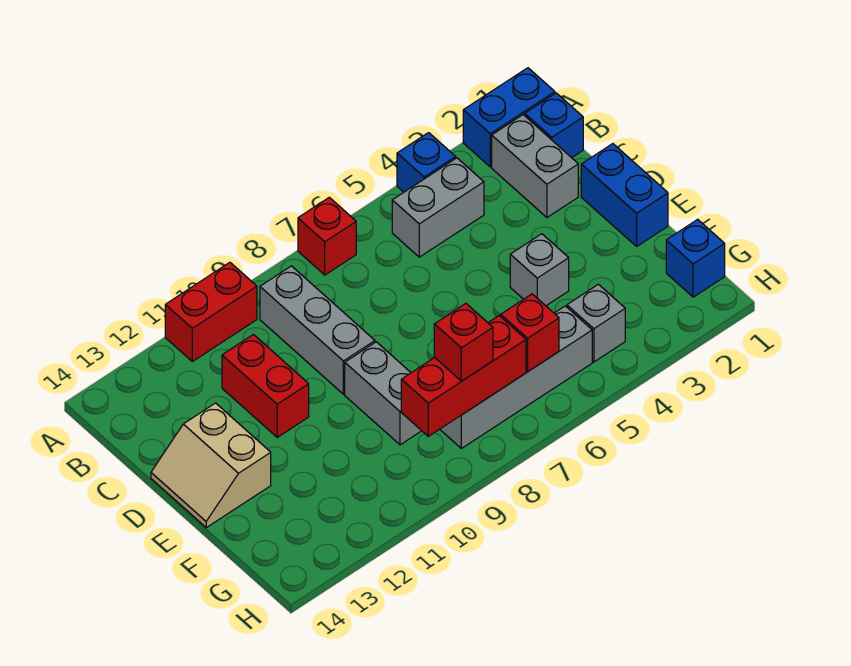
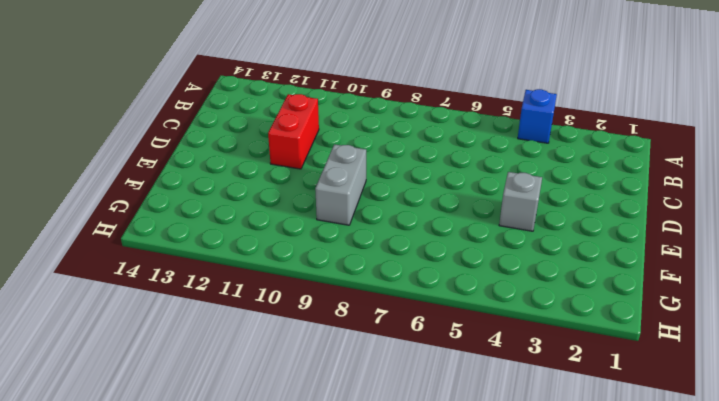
none -> blue brick A1:A2 level 1
none -> red brick A7 level 1
none -> red brick A10:A11 level 1

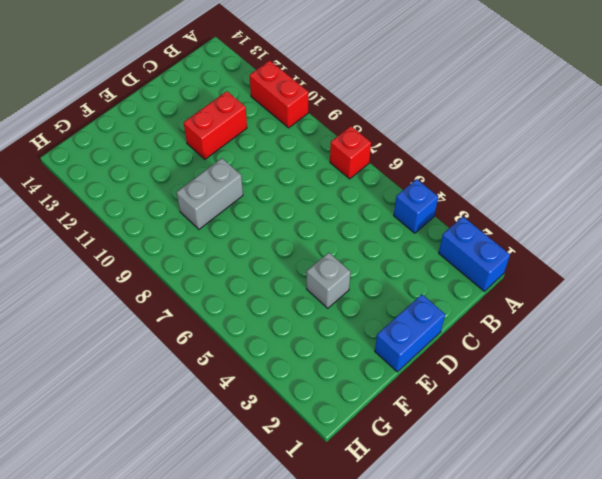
none -> blue brick B1 level 1
none -> grey brick B2:C2 level 1
none -> grey brick B4:B5 level 1

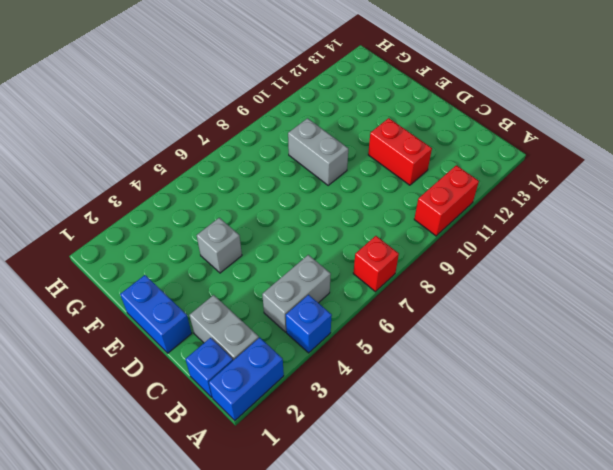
none -> grey brick B9:D9 level 1
none -> tan slope D13:E14 level 1 top 13
none -> blue brick G1 level 1

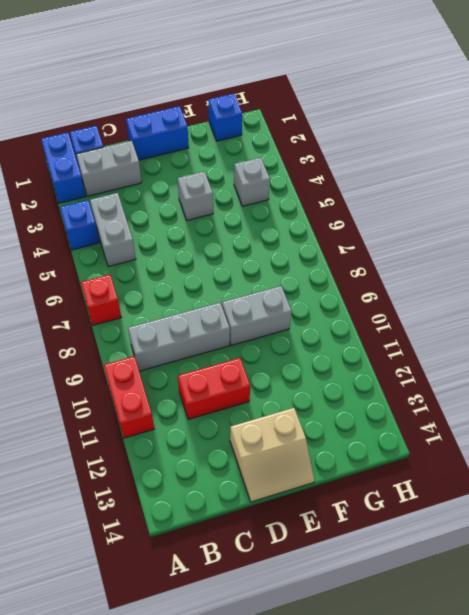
none -> grey brick G5:G8 level 1
none -> red brick G6 level 2
none -> red brick G7:G9 level 2

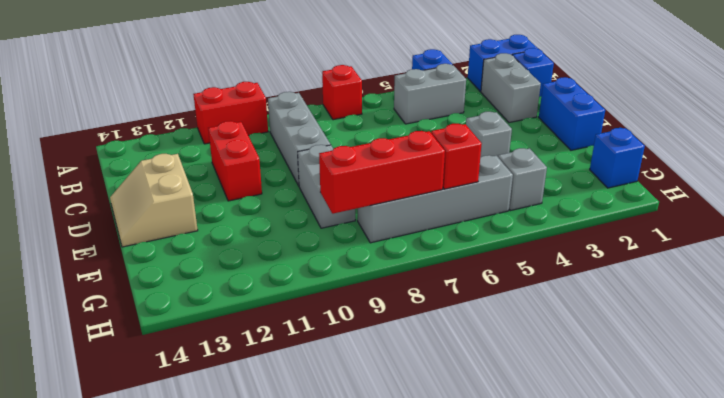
none -> red brick G8 level 3

